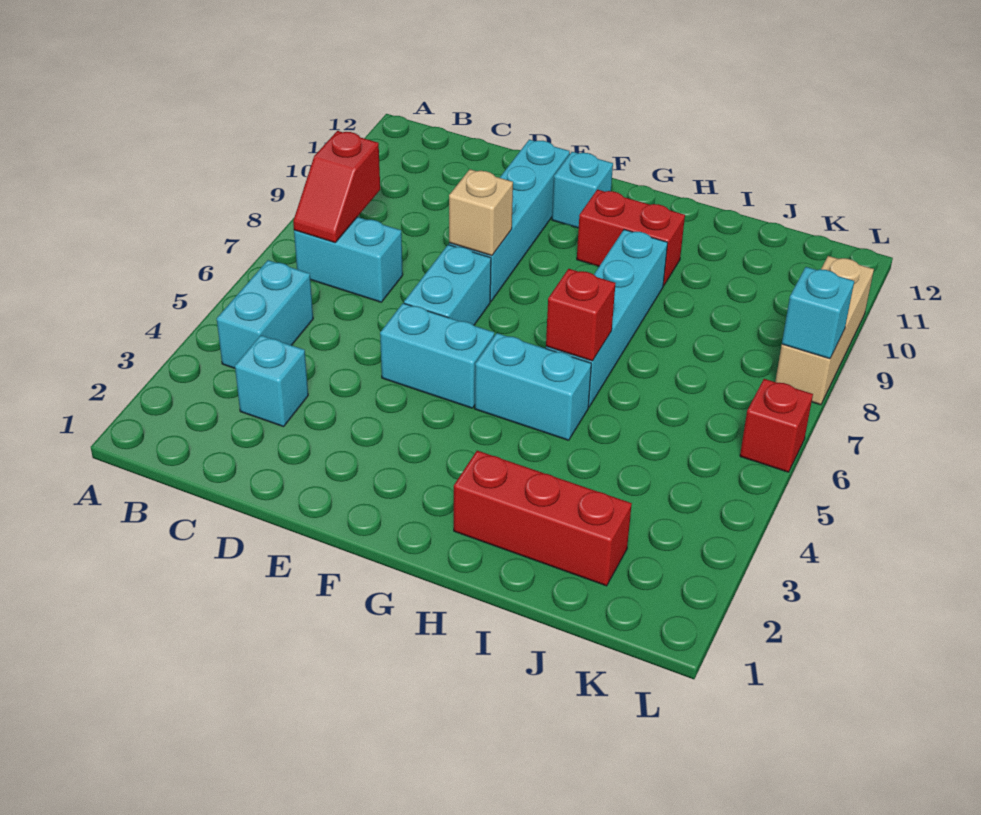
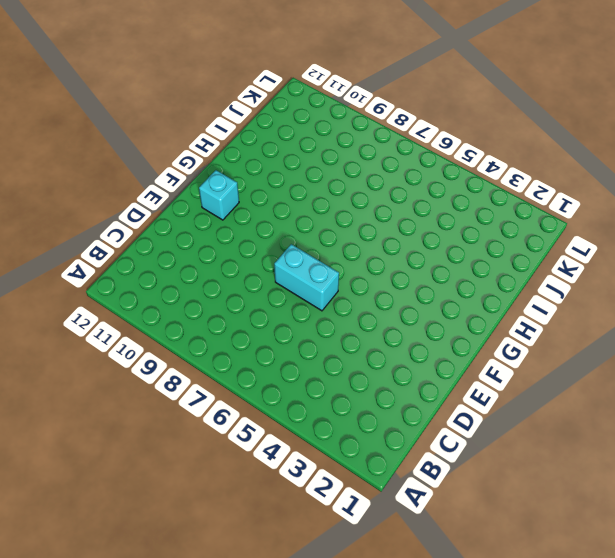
none -> cyan brick B4:B5 level 1
none -> cyan brick B7:C7 level 1
none -> cyan brick C3 level 1

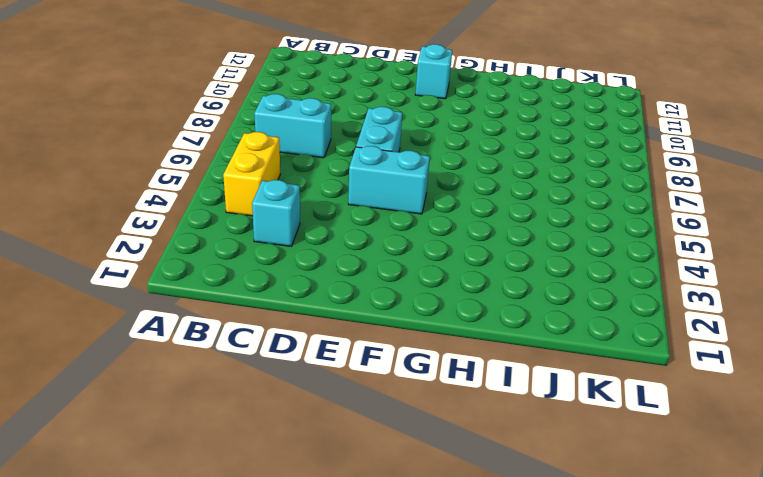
yellow brick B4:B5 level 1 -> cyan brick B4:B5 level 1
none -> cyan brick E8:E11 level 1
none -> cyan brick G5:H5 level 1
none -> red brick G10:H10 level 1

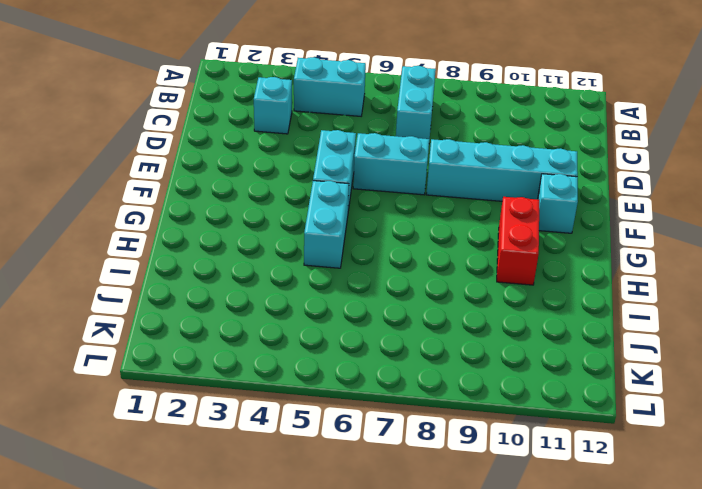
none -> red brick H2:J2 level 1
none -> cyan brick H6:H9 level 1
none -> red brick L6 level 1

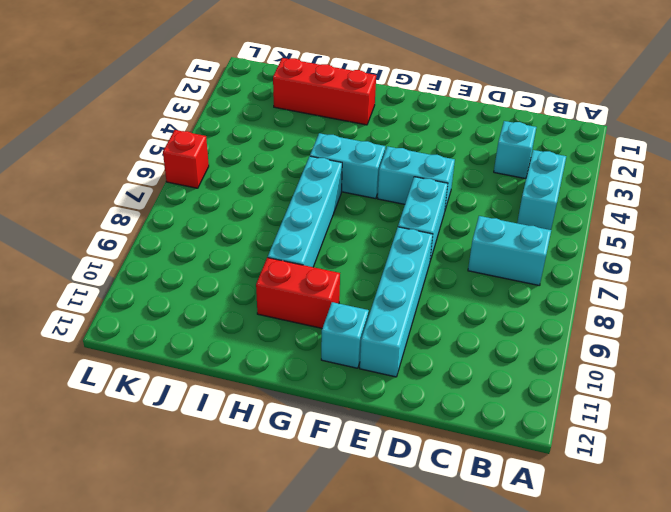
none -> tan brick L8:L10 level 1
none -> red slope B7:B8 level 2 top 8
none -> tan brick E8 level 2

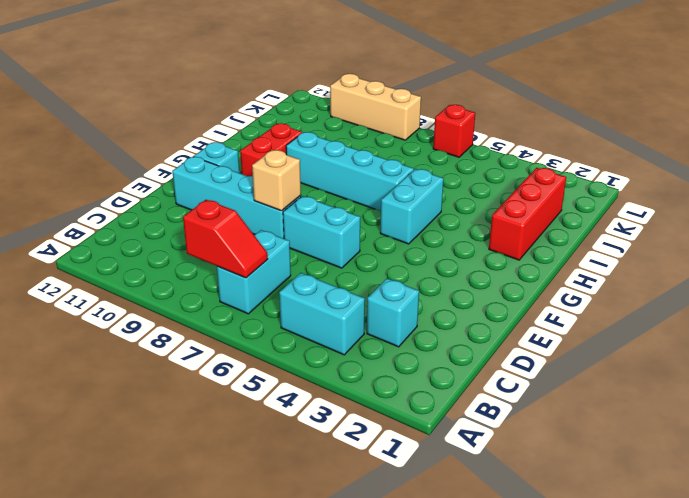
none -> cyan brick E5:F5 level 1
none -> red brick H6 level 2
none -> cyan brick L8 level 2

